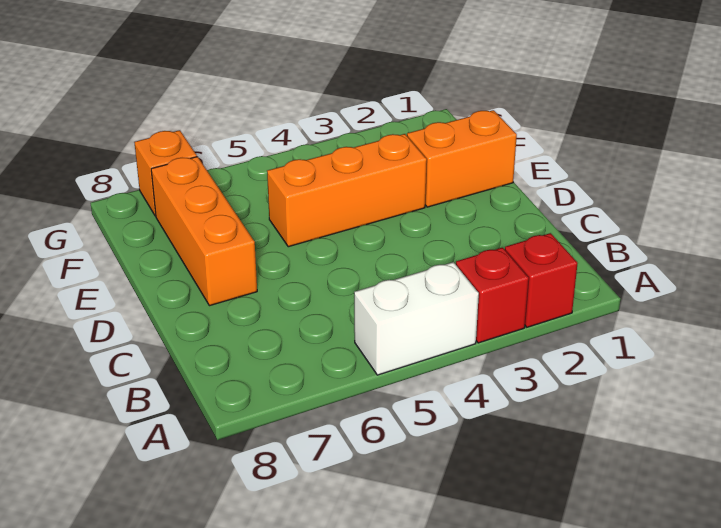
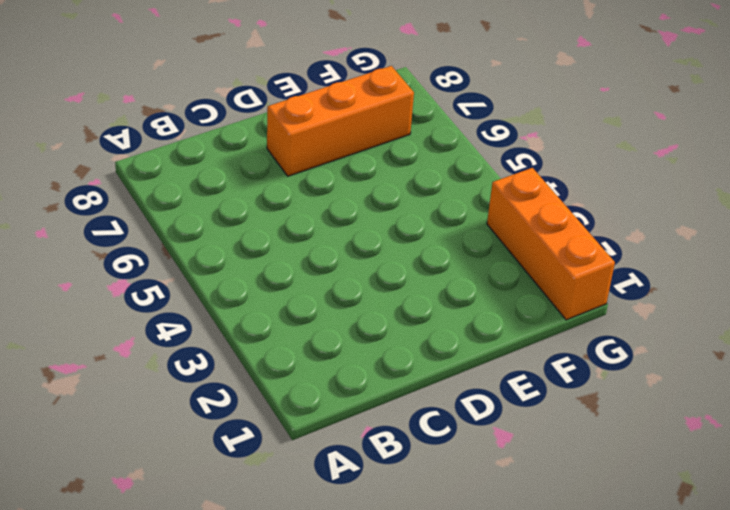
orange brick G1:G3 level 1 -> orange brick E3:E5 level 1
none -> red brick A2 level 1
none -> red brick A3 level 1

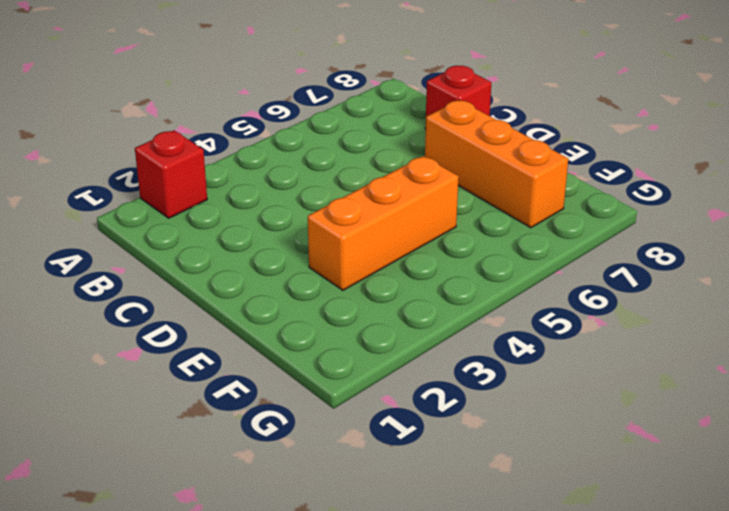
red brick C8 level 1 -> red brick A3 level 1
none -> white brick A4:A5 level 1
none -> orange brick E1:E2 level 1

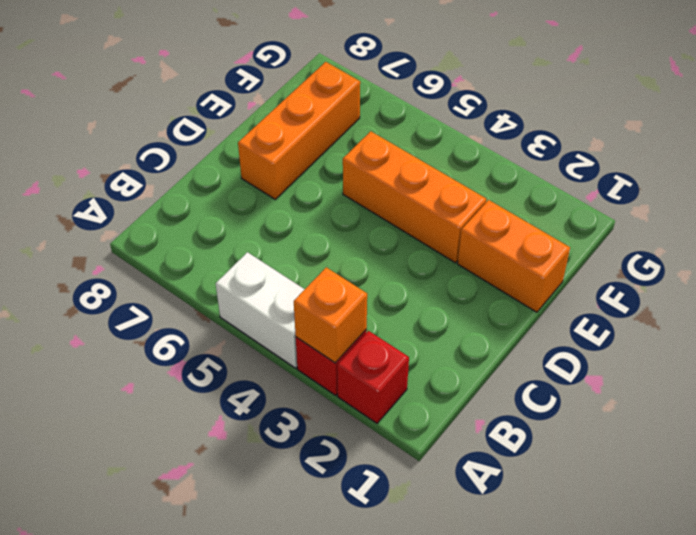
orange brick A3 level 2 -> orange brick G7 level 1

